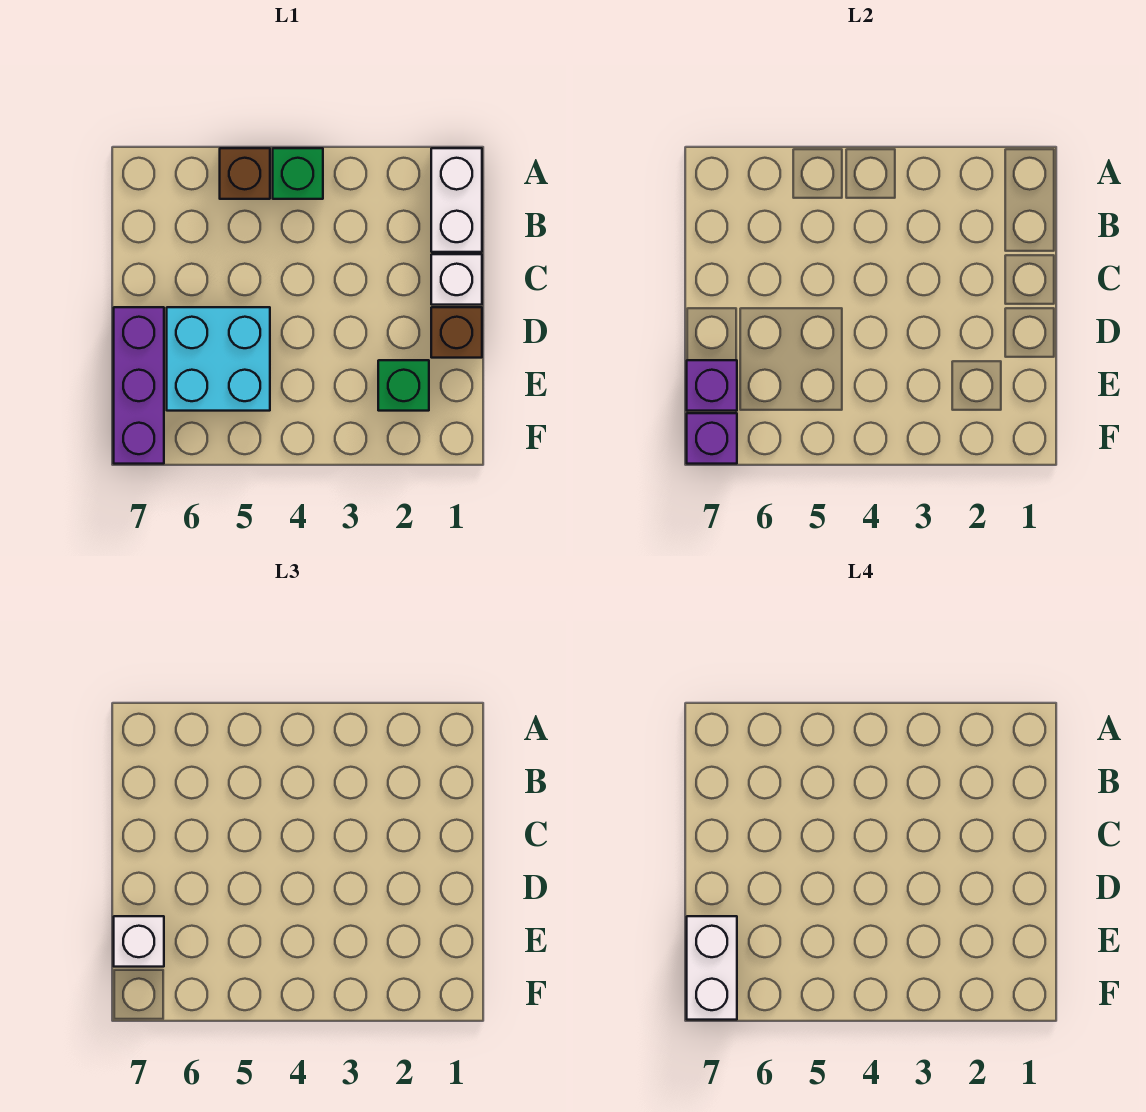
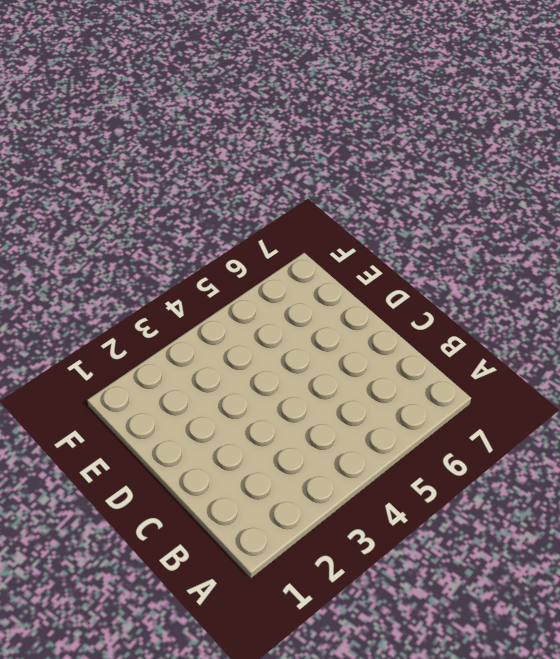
none -> white brick A1:B1 level 1
none -> green brick A4 level 1
none -> brown brick A5 level 1

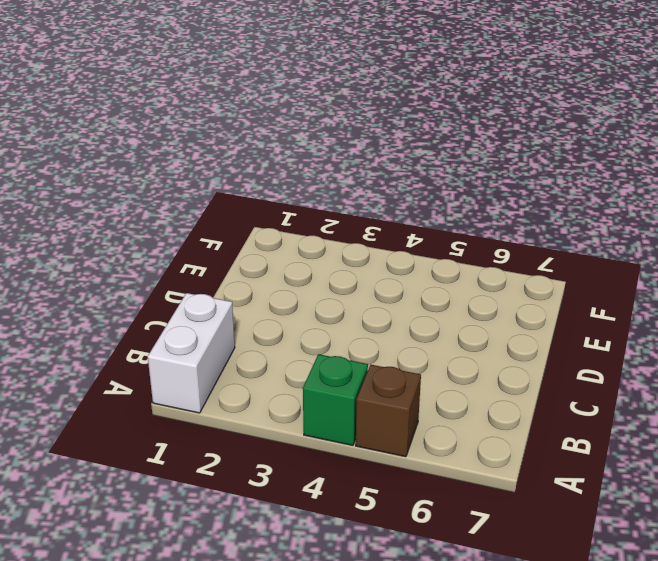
none -> white brick C1 level 1
none -> brown brick D1 level 1
none -> cyan brick D5:E6 level 1

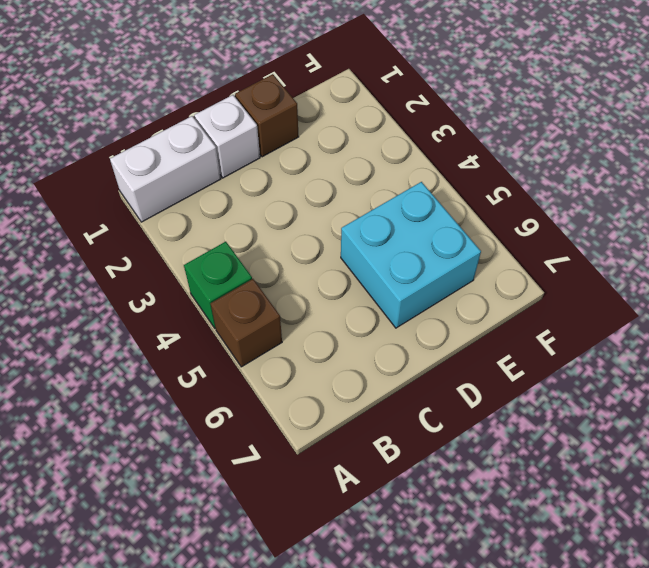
none -> purple brick D7:F7 level 1
none -> green brick E2 level 1
none -> purple brick E7 level 2

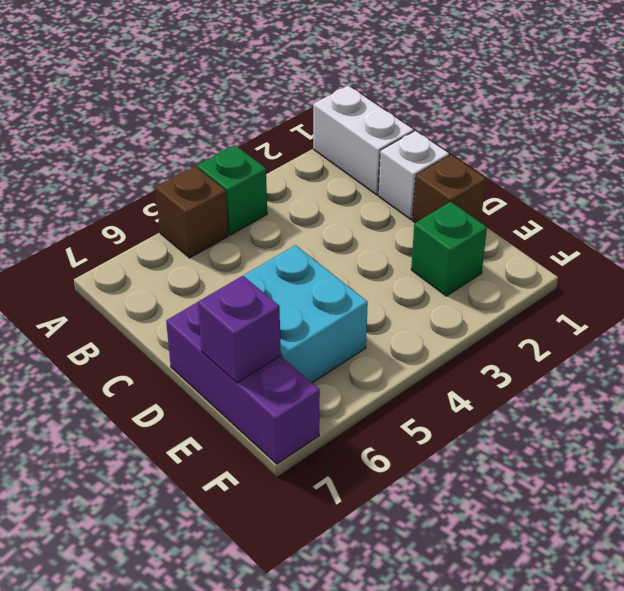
none -> purple brick F7 level 2
none -> white brick E7 level 3
none -> white brick E7:F7 level 4

